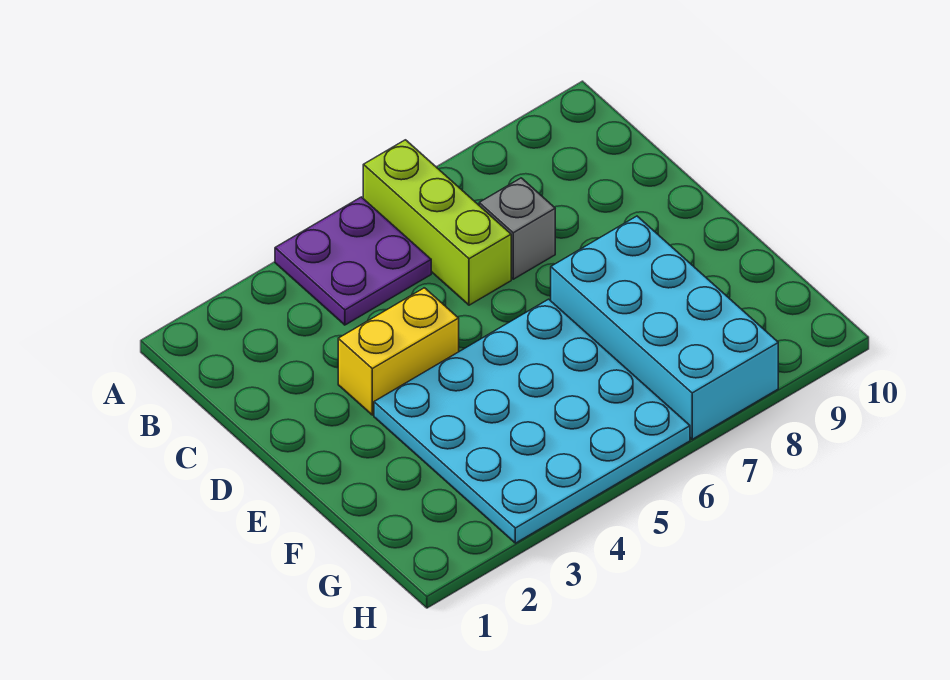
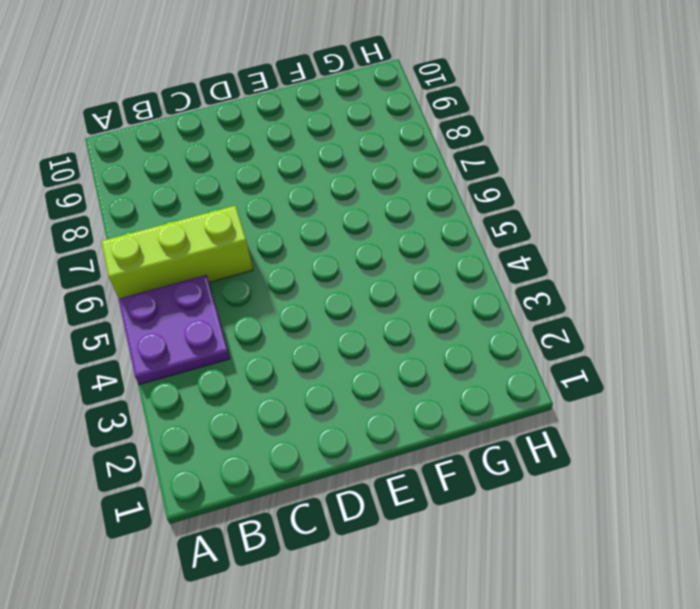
none -> grey brick C7 level 1
none -> yellow brick D3:D4 level 1

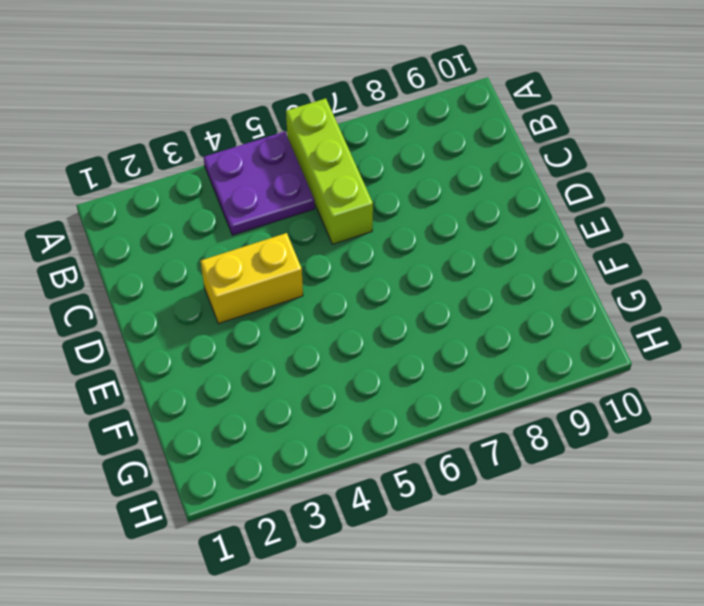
none -> grey brick C7 level 1
none -> cyan plate E3:H6 level 1

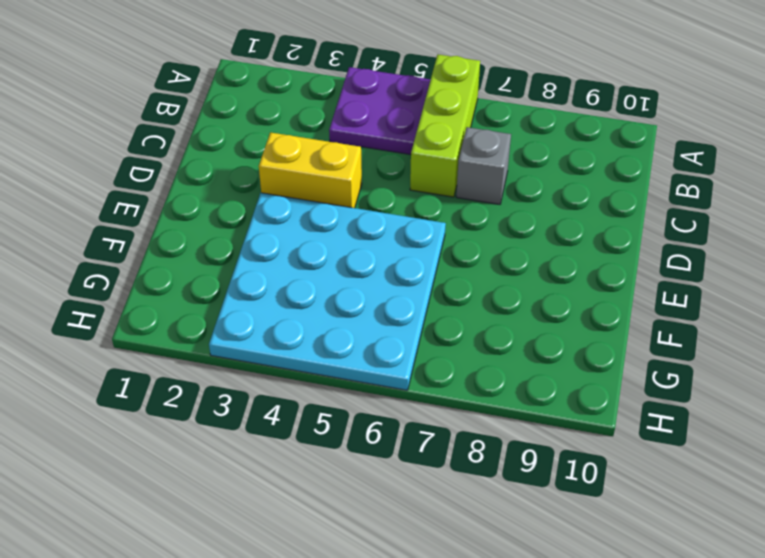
none -> cyan brick E7:H8 level 1

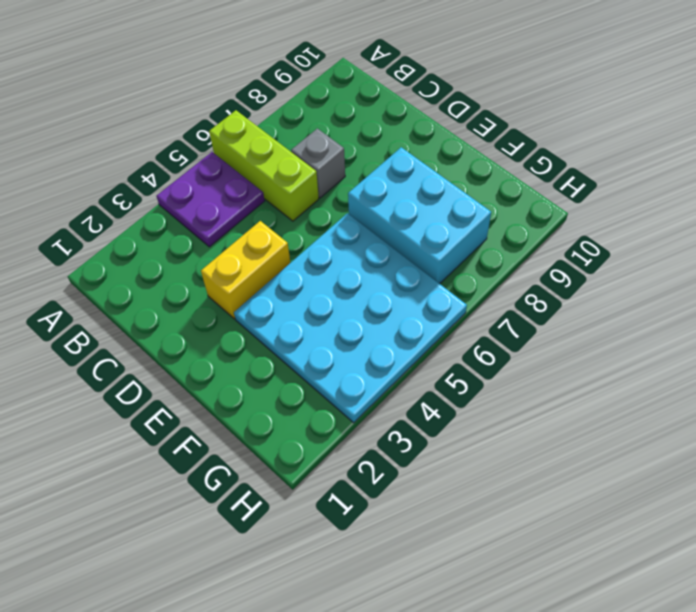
cyan brick E7:G8 level 1 -> cyan brick E7:H8 level 1

